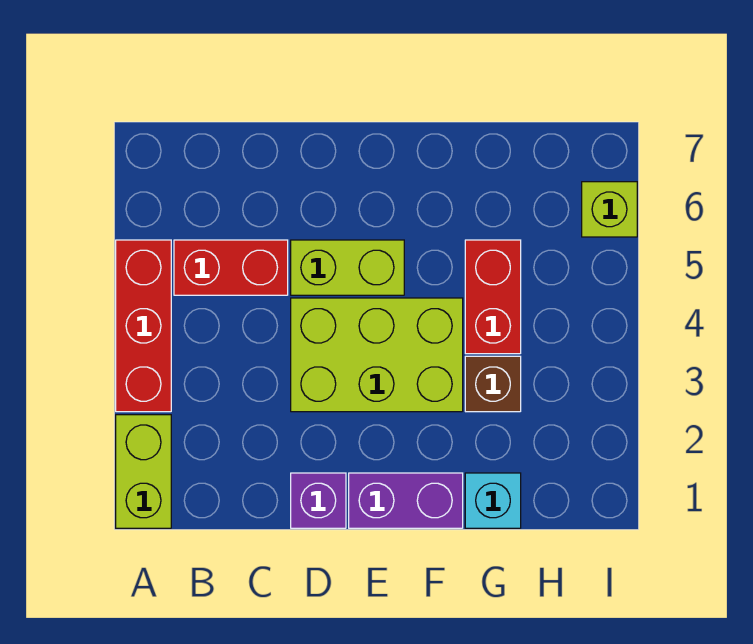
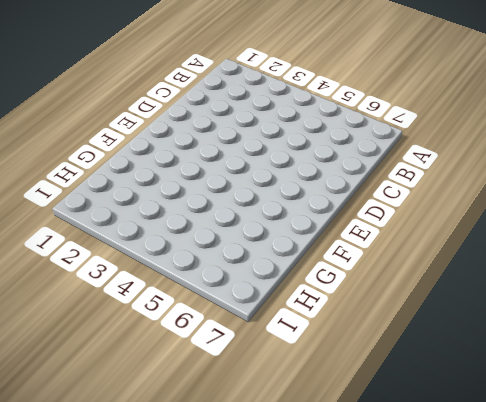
none -> lime brick A1:A2 level 1
none -> red brick A3:A5 level 1

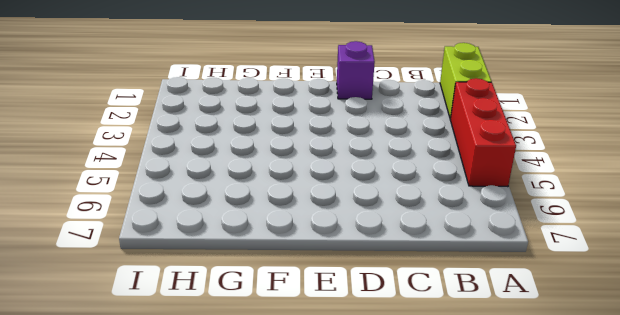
none -> red brick B5:C5 level 1
none -> lime brick D3:F4 level 1

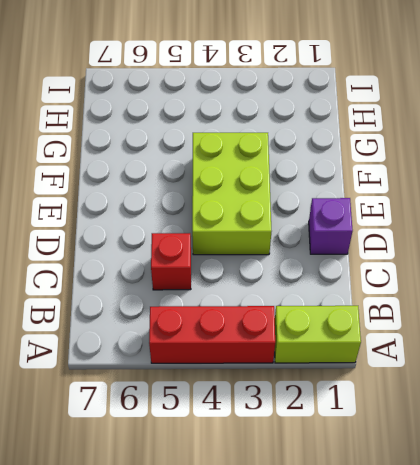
red brick C5 level 1 -> red brick B5:C5 level 1
none -> lime brick D5:E5 level 1
none -> purple brick E1:F1 level 1

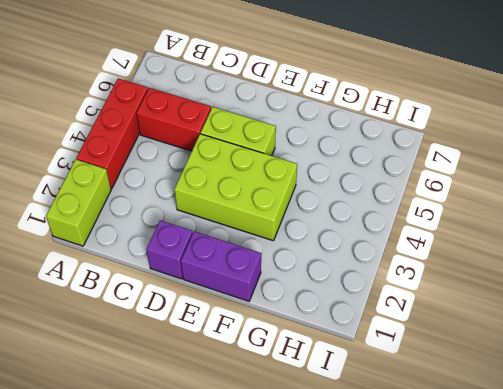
none -> cyan brick G1 level 1
none -> brown brick G3 level 1

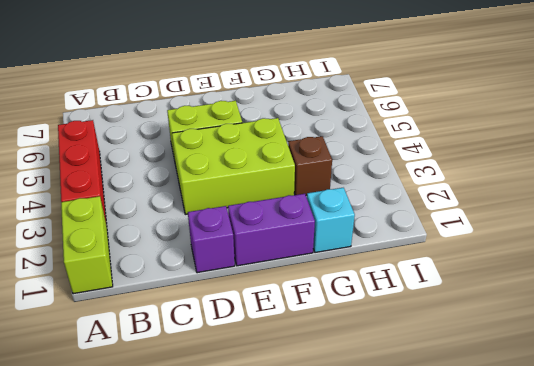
none -> red brick B5:C5 level 1
none -> red brick G4:G5 level 1

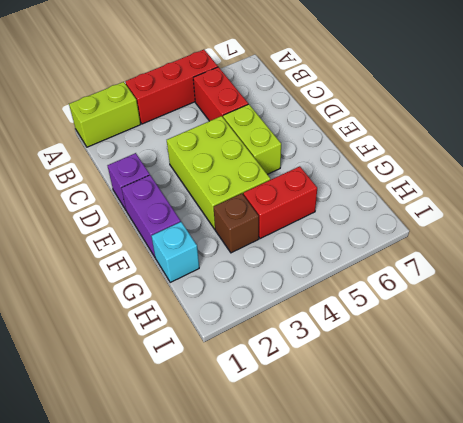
none -> lime brick I6 level 1

